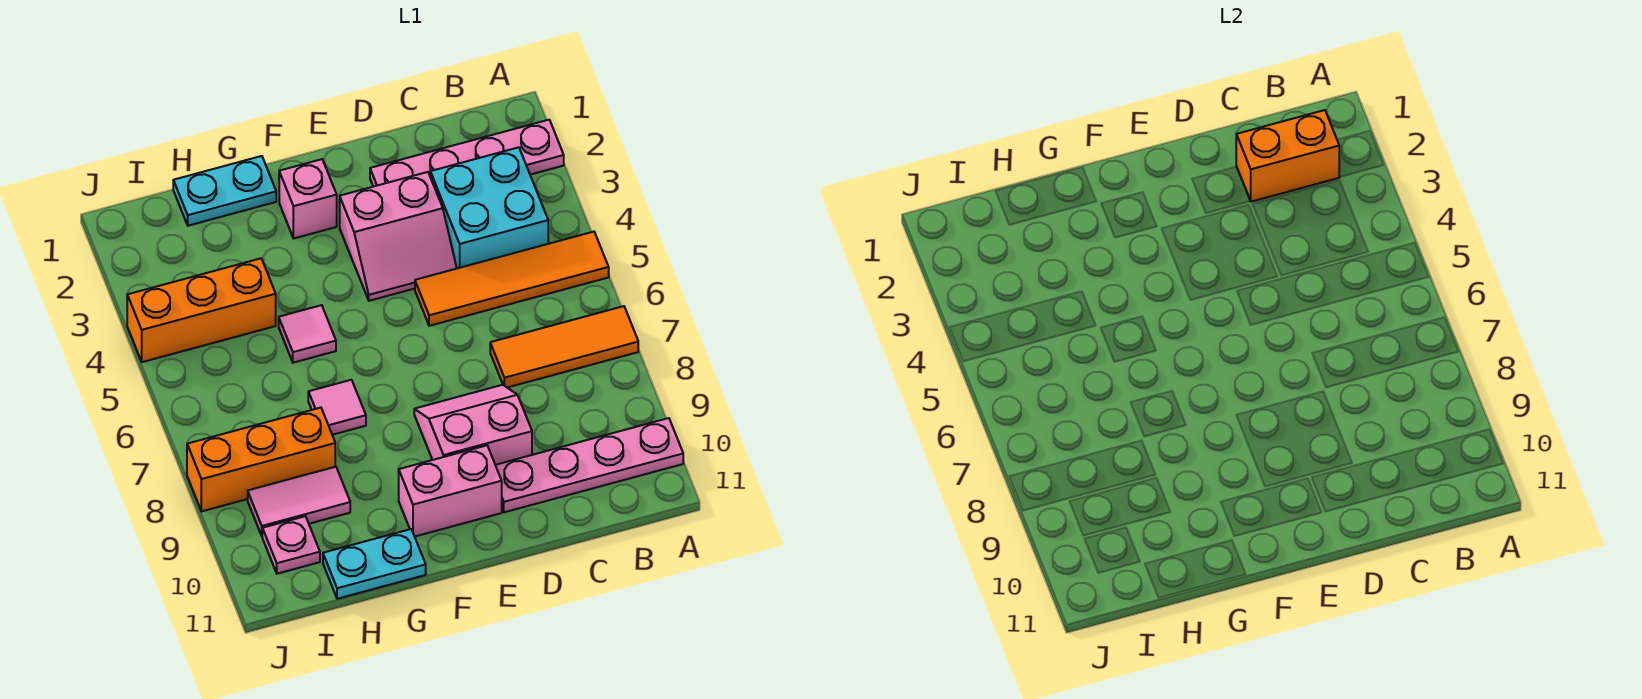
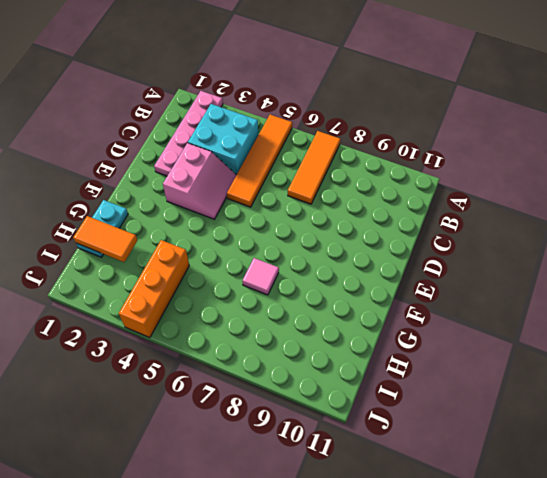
orange tile H1:H2 level 2 -> none
none -> pink plate A10:D10 level 1
none -> pink slope D8:E9 level 1 top 9
none -> pink brick E10:F10 level 1

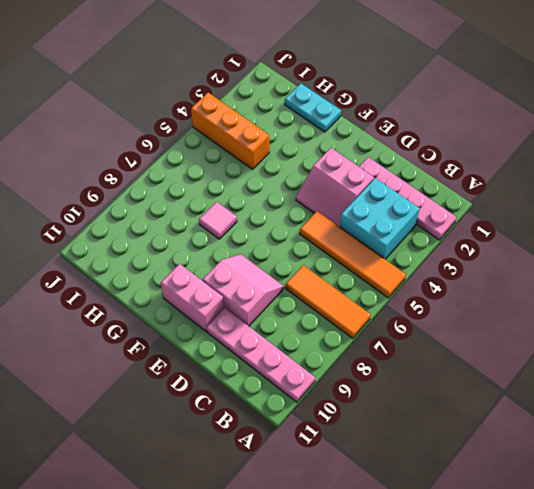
none -> pink brick F2 level 1
none -> pink tile G5 level 1
none -> cyan plate G11:H11 level 1

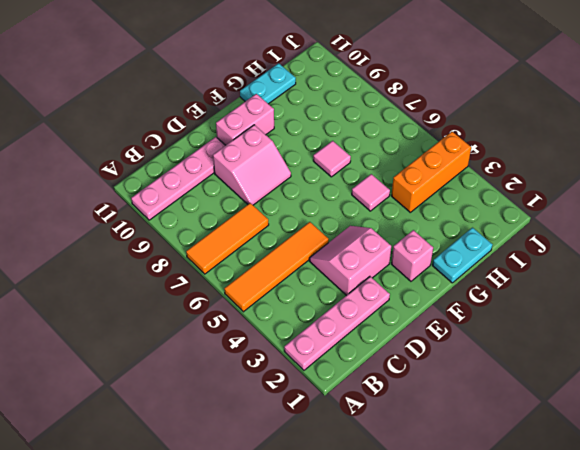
none -> cyan brick B3:C4 level 1
none -> orange brick H8:J8 level 1
none -> pink tile H9:I9 level 1

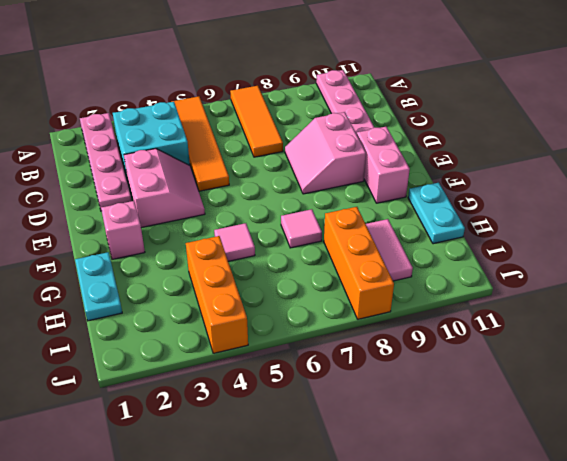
none -> pink plate I10 level 1
none -> orange brick B2:C2 level 2

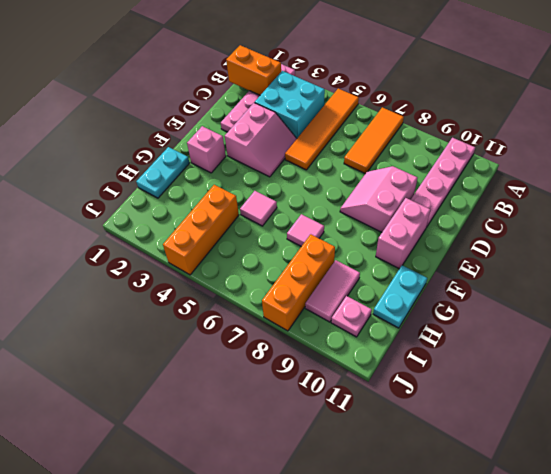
orange brick B1:B2 level 2 -> orange brick B2:C2 level 2

